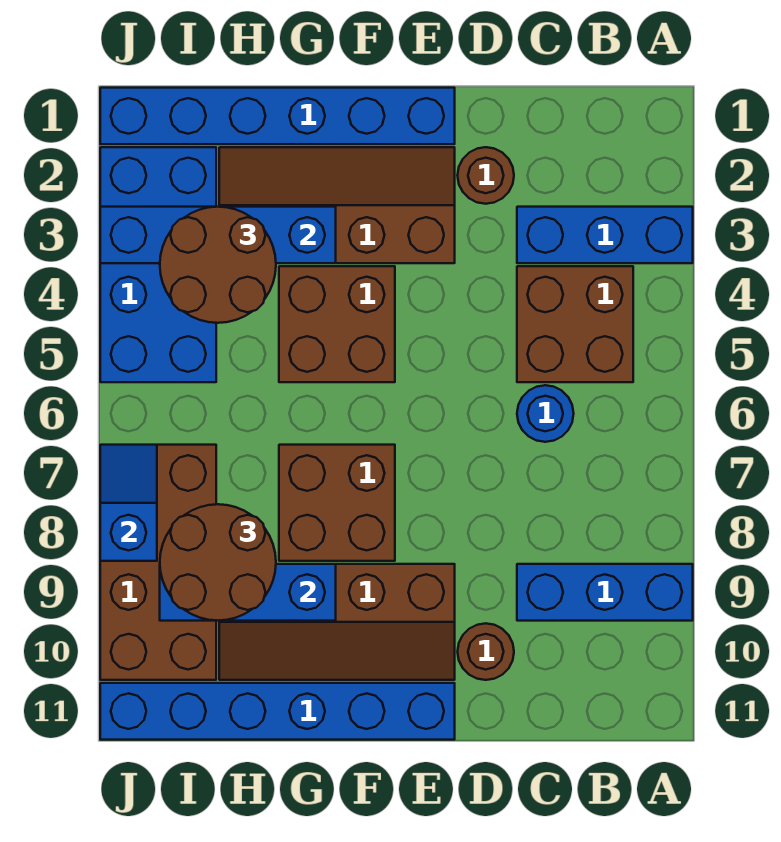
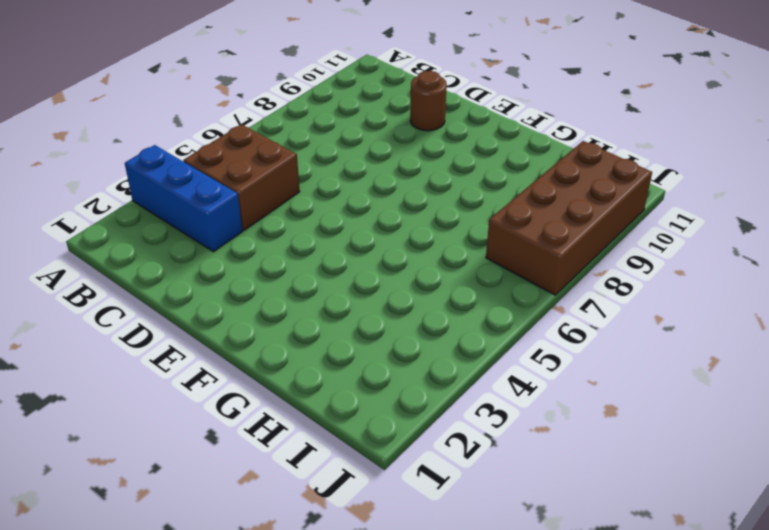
none -> blue brick A9:C9 level 1
none -> blue round brick C6 level 1
none -> brown round brick D2 level 1

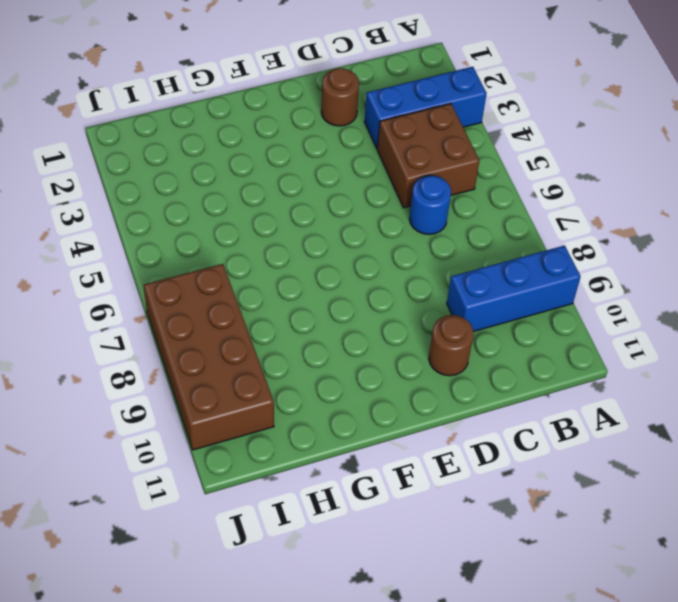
none -> blue brick E1:J1 level 1
none -> brown slope E2:H3 level 1 top 3
none -> brown slope E9:H10 level 1 top 9

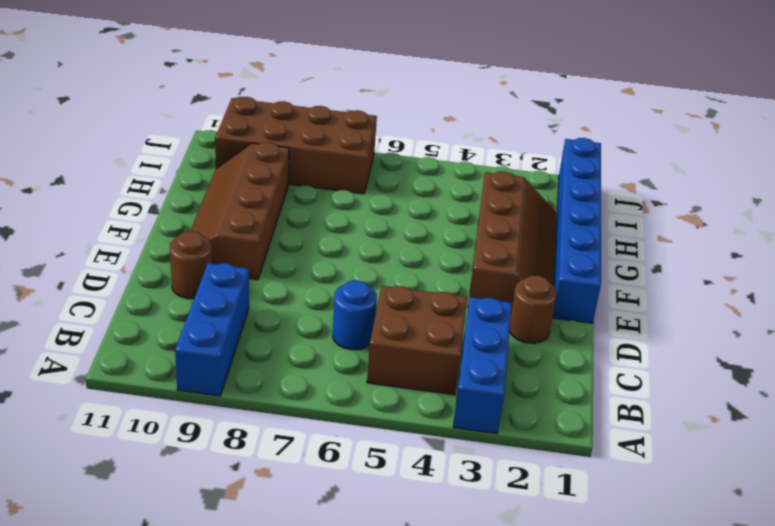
none -> blue brick E11:J11 level 1
none -> brown brick F4:G5 level 1
none -> brown brick F7:G8 level 1

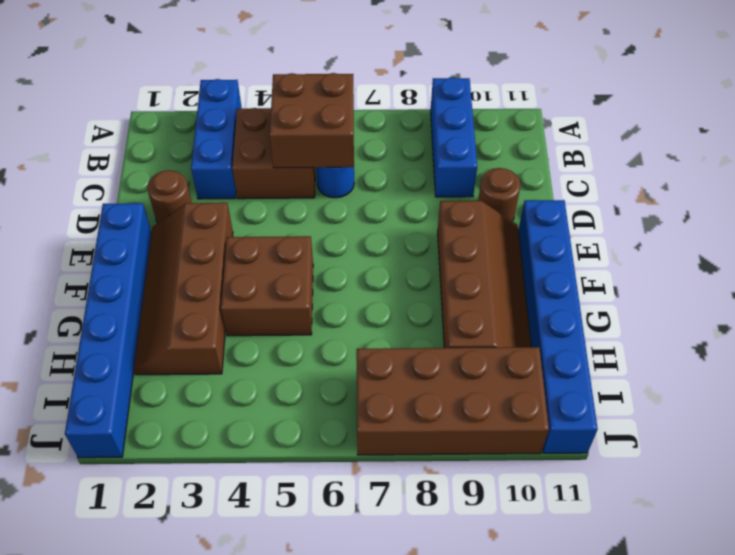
brown brick B5:C6 level 2 -> brown brick F7:G8 level 1
none -> blue brick I2:J5 level 1
none -> blue brick G3:J3 level 2
none -> blue brick G9:I9 level 2

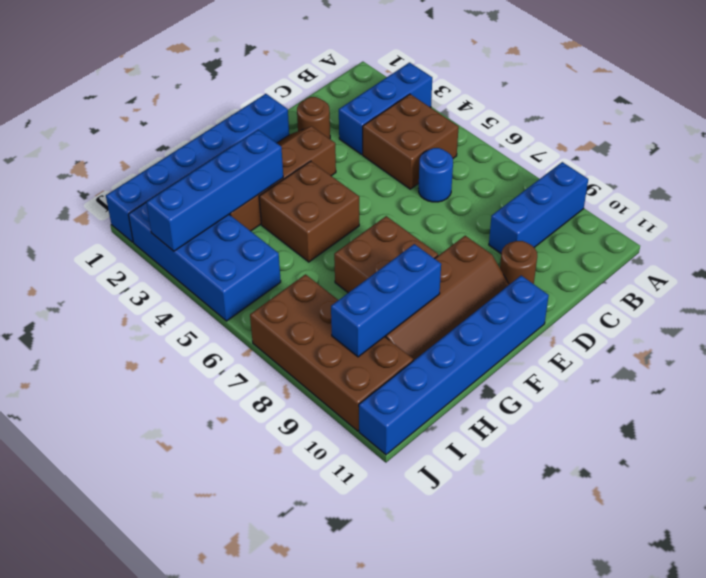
none -> blue slope J7:J8 level 2 top 8
none -> brown round brick H3:I4 level 3
none -> brown round brick H8:I9 level 3

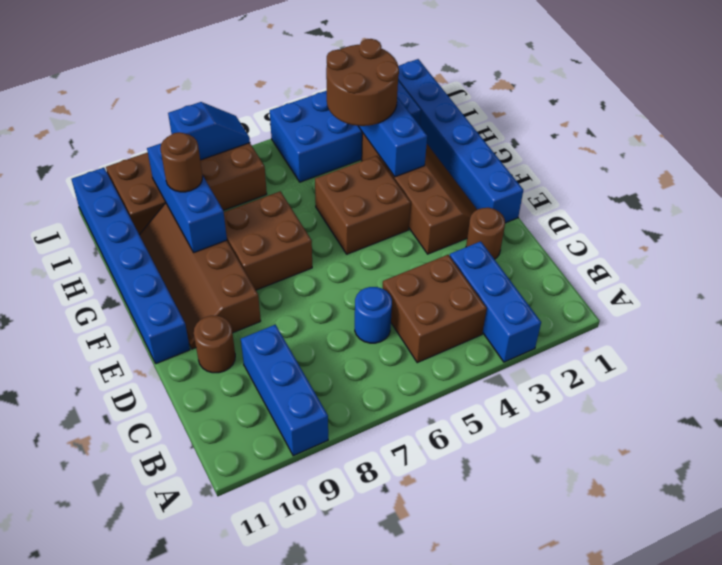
brown round brick H9 level 3 -> brown round brick H8:I9 level 3

